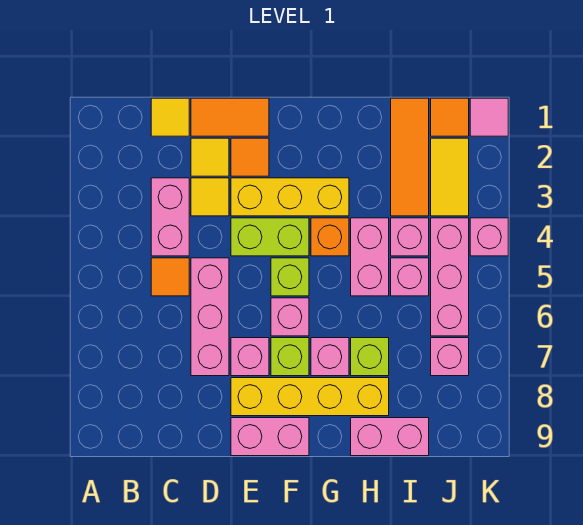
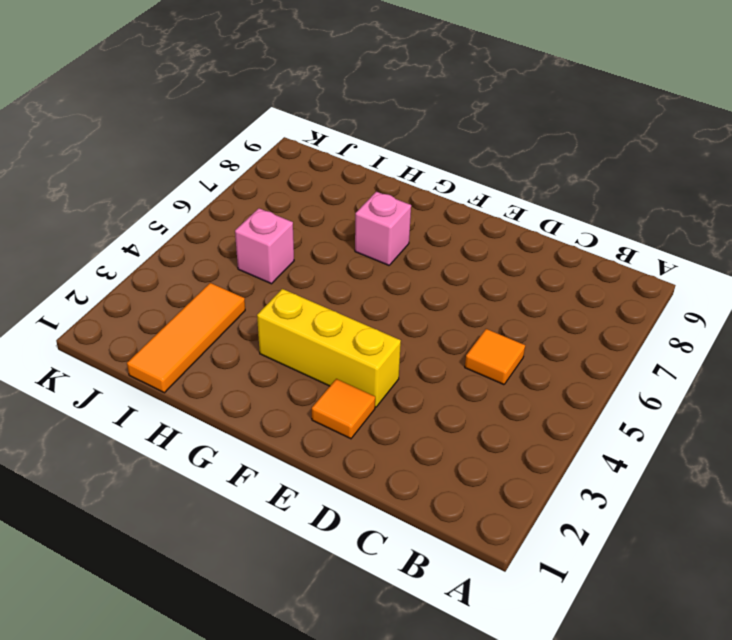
none -> yellow tile C1 level 1
none -> pink brick C3:C4 level 1
none -> orange tile D1:E1 level 1
none -> yellow tile D2 level 1

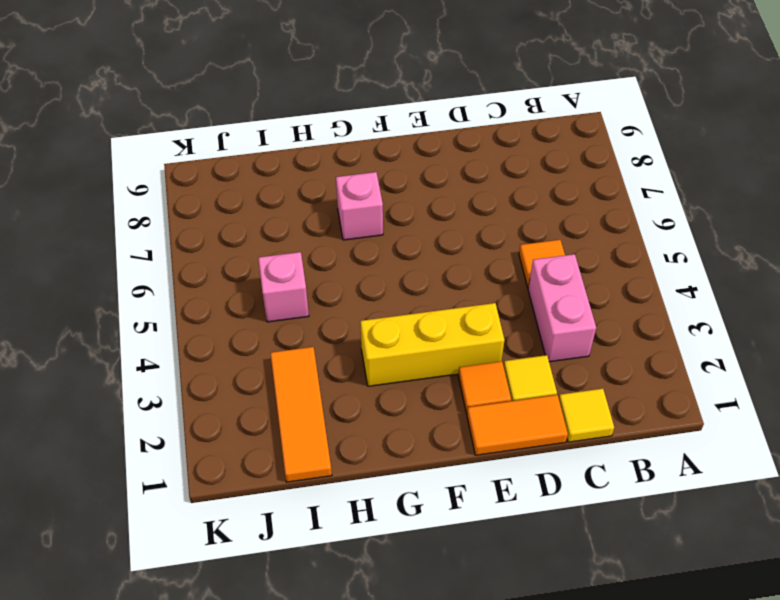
none -> yellow tile D3 level 1
none -> pink brick D5:D7 level 1
none -> lime brick E4:F4 level 1
none -> pink brick E7 level 1

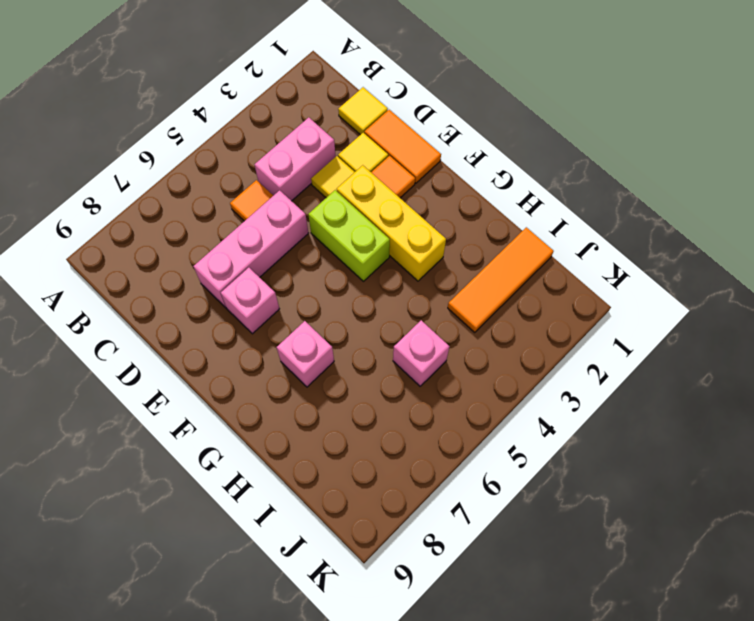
none -> yellow brick E8:H8 level 1
none -> pink brick E9:F9 level 1
none -> lime brick F5 level 1
none -> pink brick F6 level 1

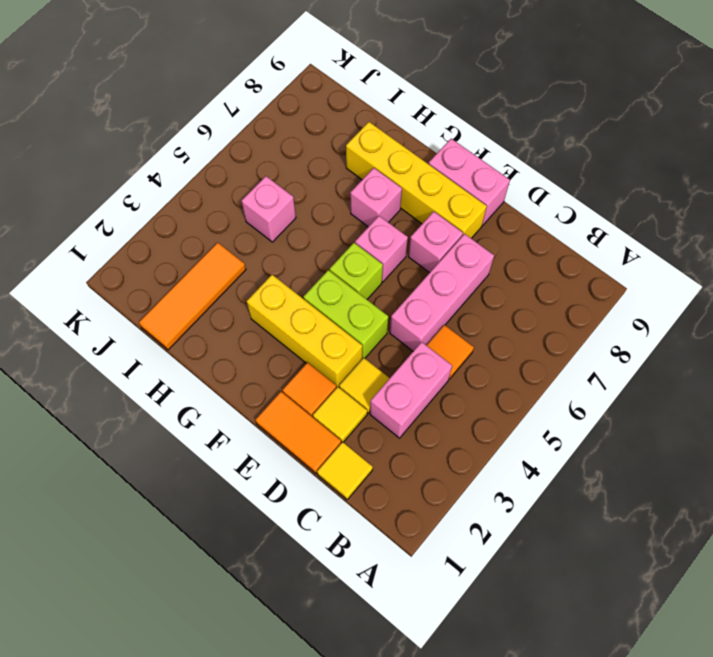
none -> lime brick F7 level 1
none -> orange brick G4 level 1
none -> pink brick H4:H5 level 1
none -> lime brick H7 level 1

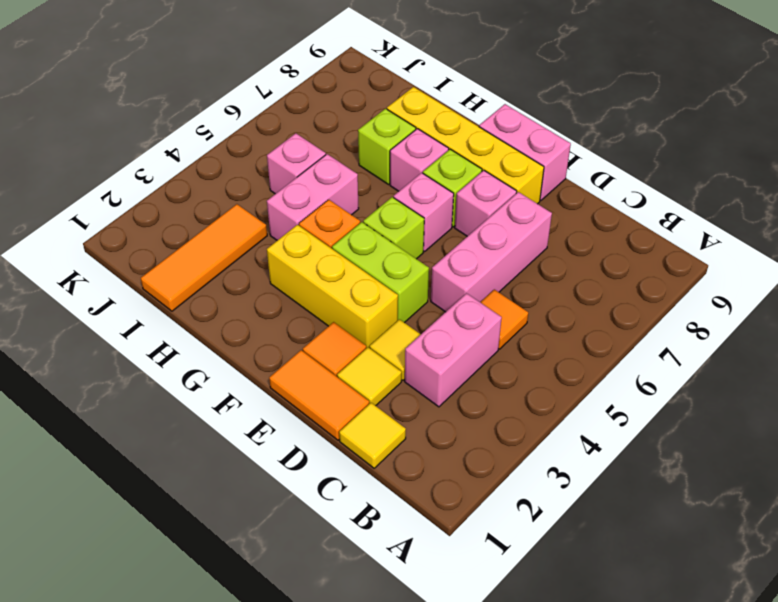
none -> pink brick H9:I9 level 1
none -> pink brick I4 level 1
none -> orange tile J1 level 1
none -> yellow tile J2:J3 level 1

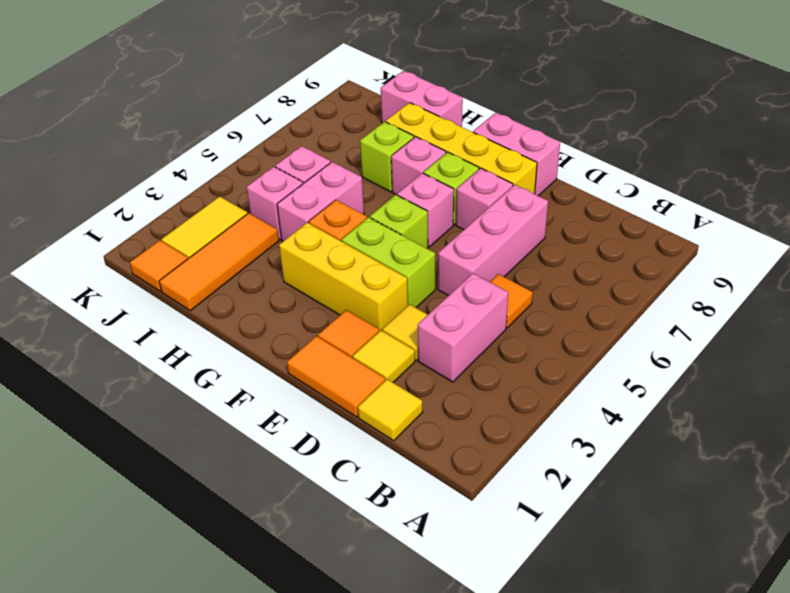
none -> pink brick J4:J6 level 1
none -> pink brick J7 level 1
none -> pink tile K1 level 1
none -> pink brick K4 level 1

